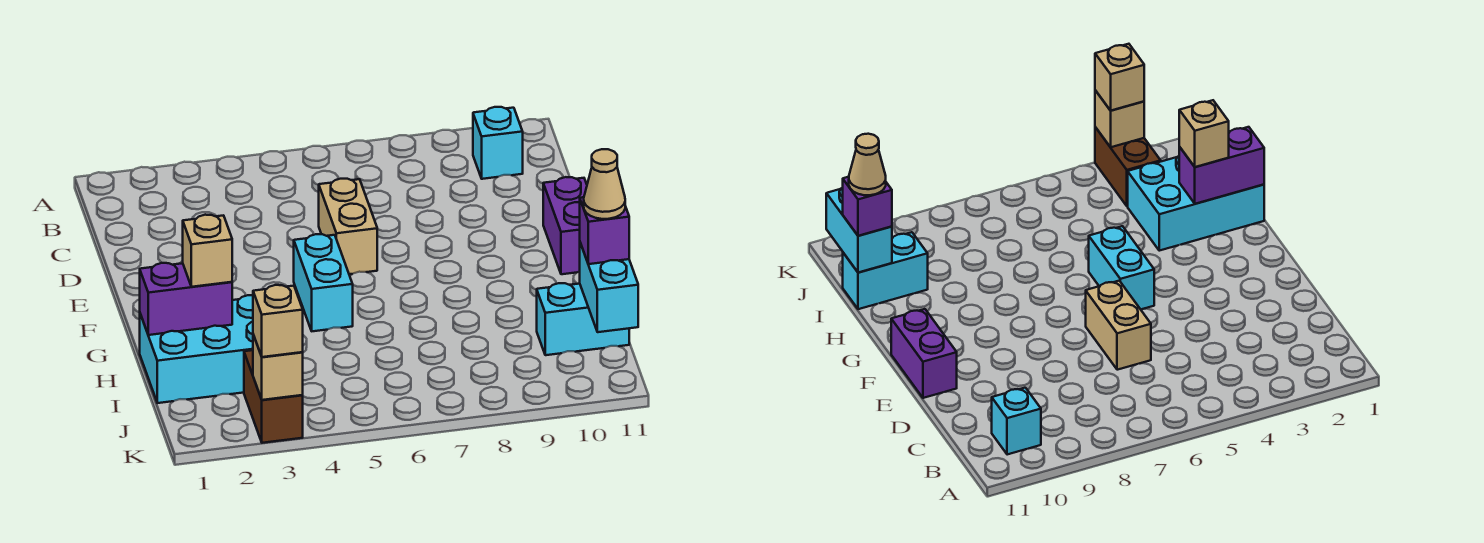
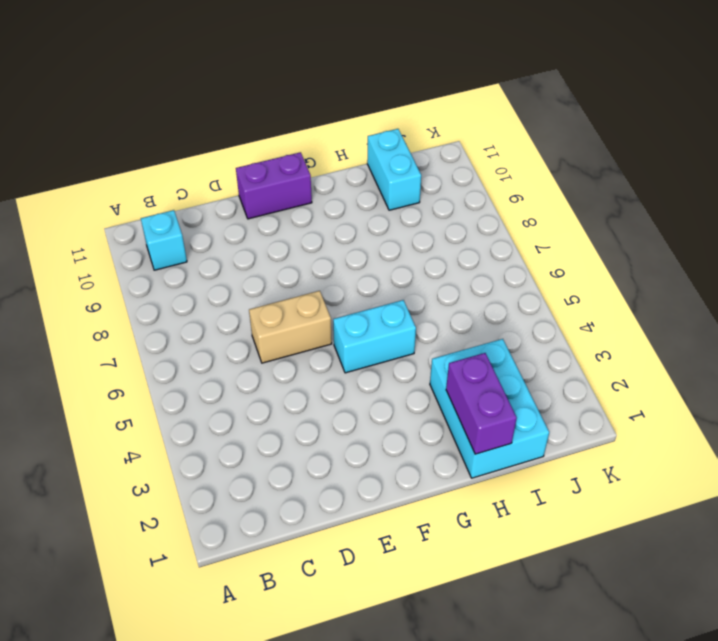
none -> brown brick J3:K3 level 1
none -> cyan brick I11:J11 level 2
none -> tan brick K3 level 2

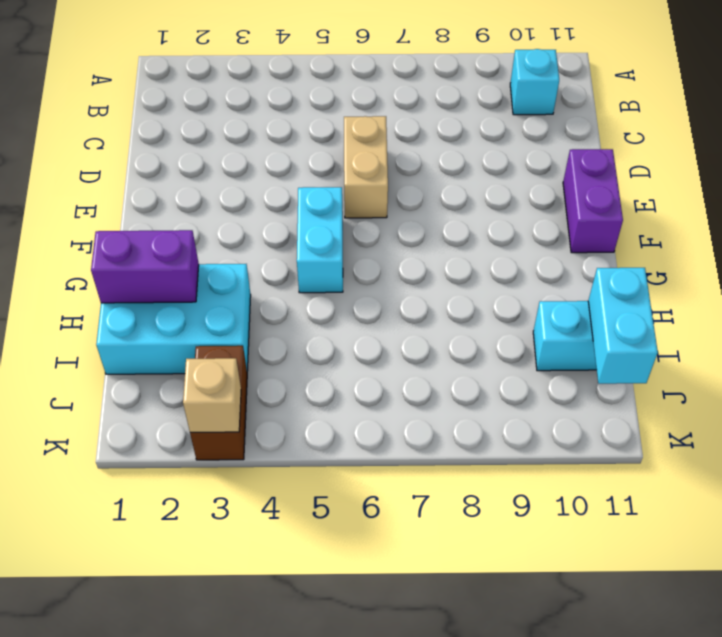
none -> tan brick H2 level 3
none -> purple brick I11 level 3
none -> tan brick K3 level 3

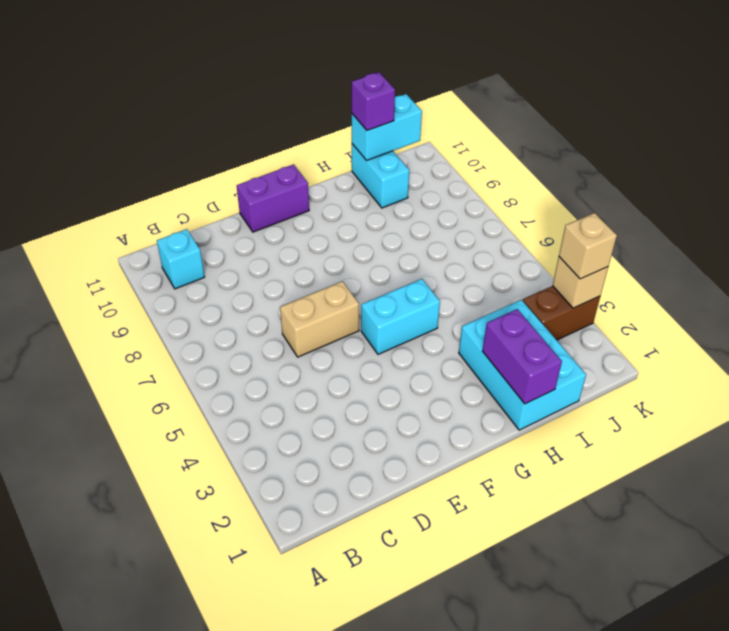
none -> tan brick H2 level 3
none -> tan cone I11 level 4

